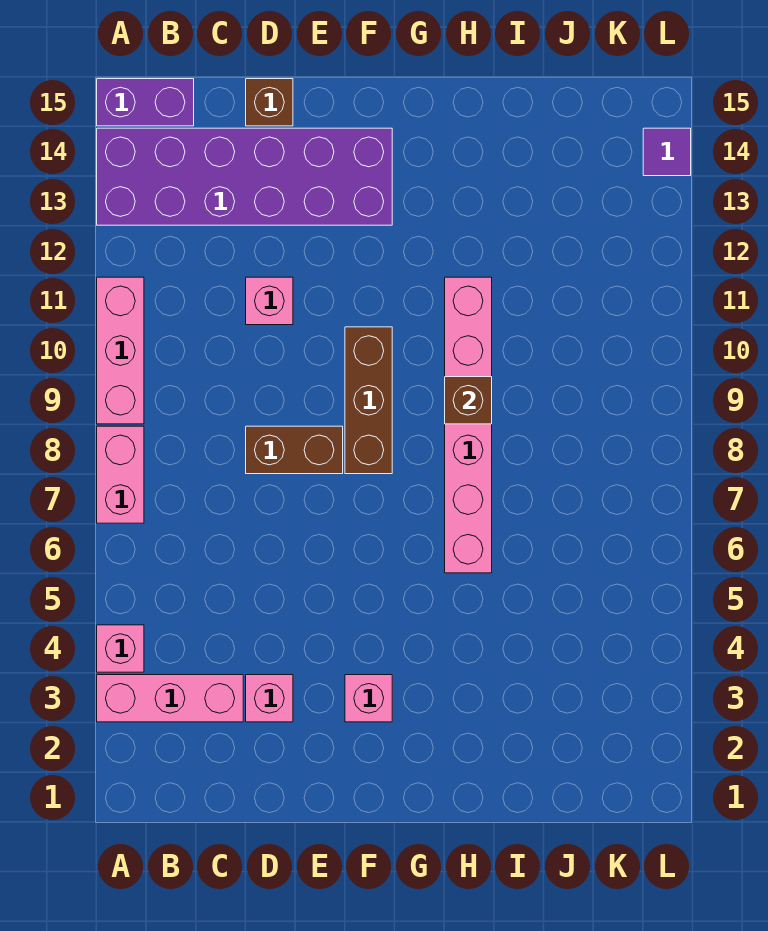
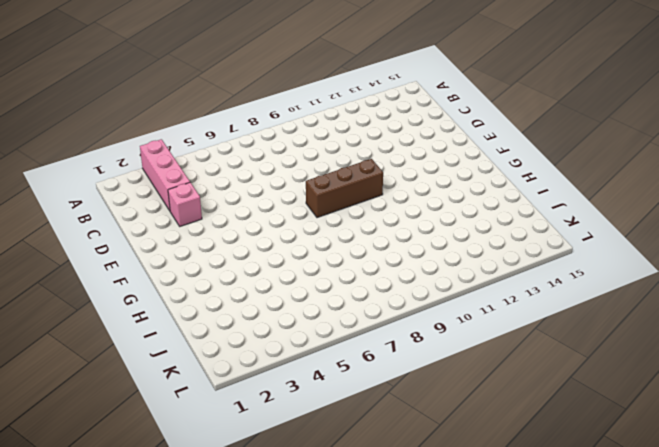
none -> pink brick A4 level 1
none -> pink brick A7:A8 level 1
none -> pink brick A9:A11 level 1

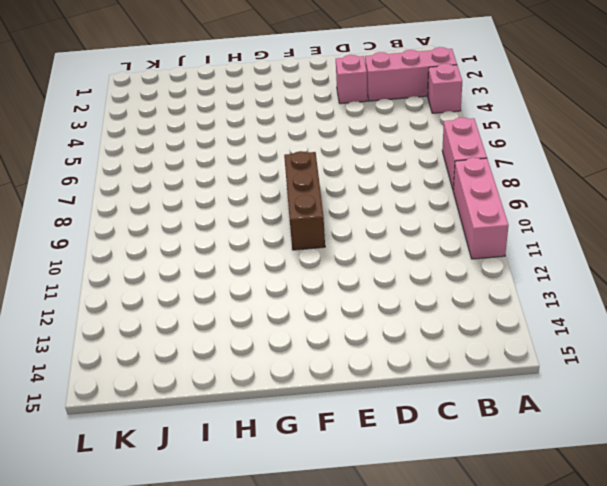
none -> purple brick A13:F14 level 1
none -> purple brick A15:B15 level 1
none -> brown brick D8:E8 level 1

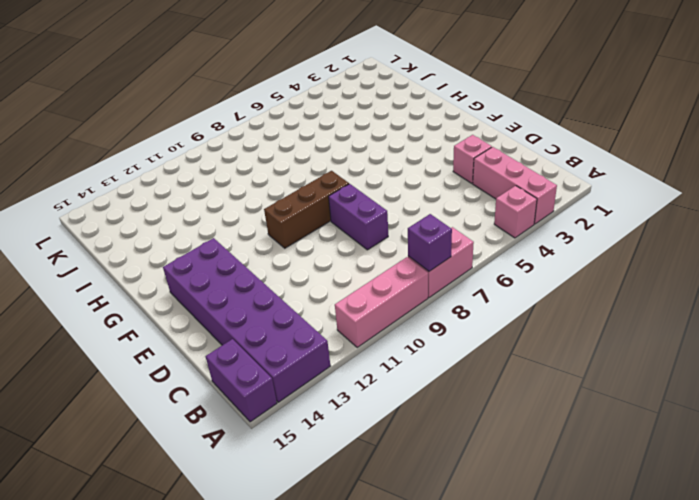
purple brick A8 level 2 -> none
purple brick D8:E8 level 1 -> brown brick D8:E8 level 1
none -> pink brick D11 level 1
none -> brown brick D15 level 1
none -> pink brick F3 level 1

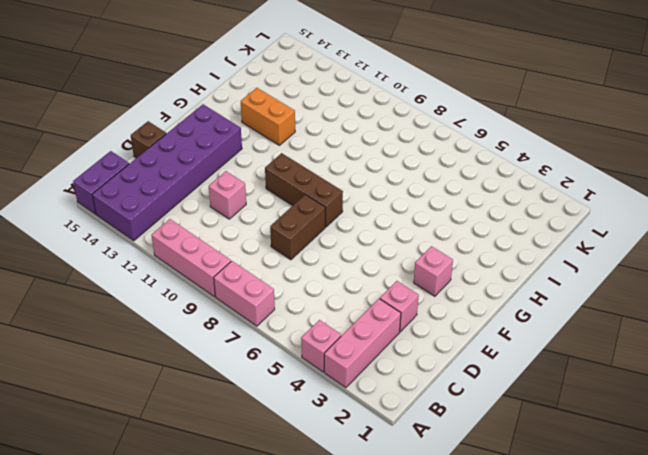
orange brick H12:H13 level 1 -> none
none -> pink brick H6:H11 level 1
none -> purple tile L14 level 1
none -> brown brick H9 level 2

